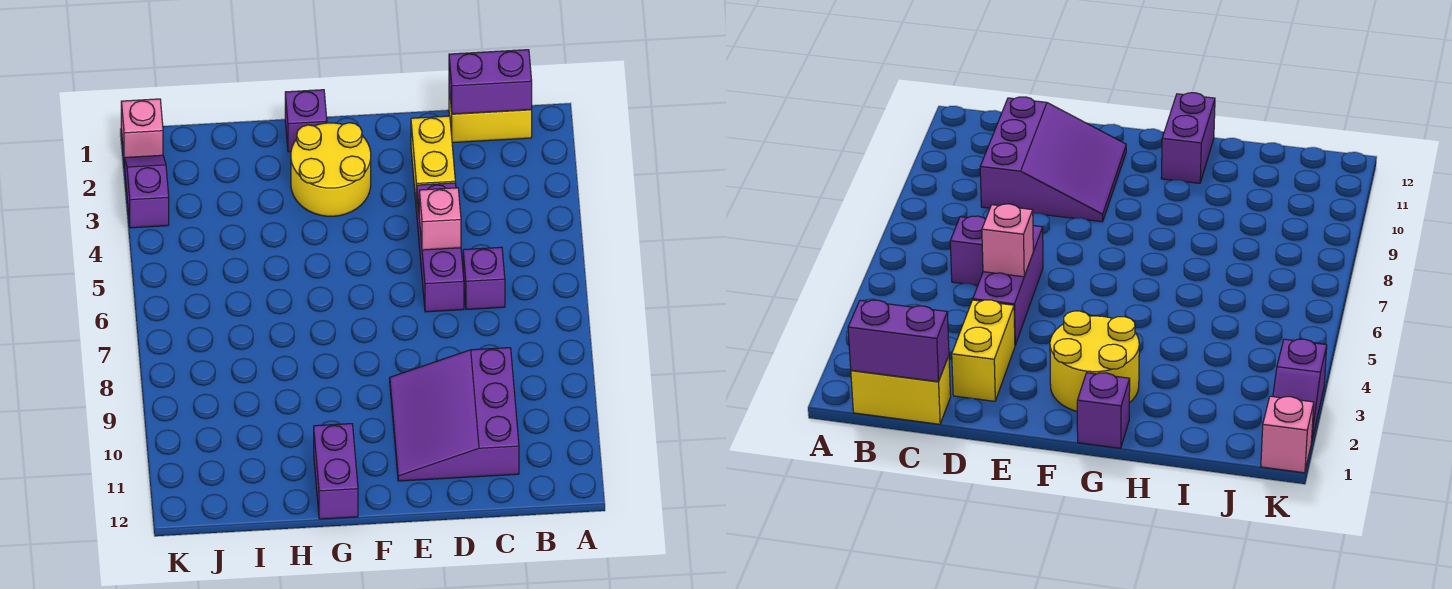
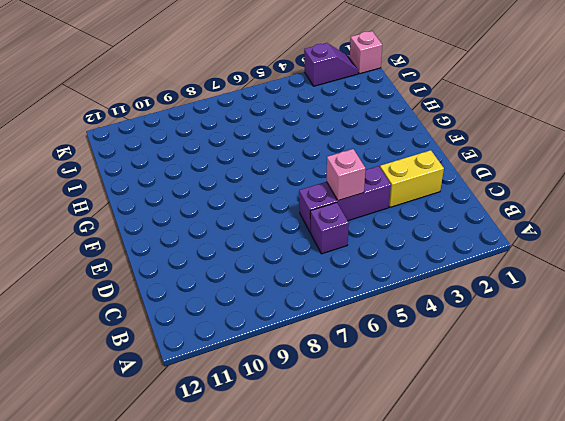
none -> yellow brick B1:C1 level 1
none -> purple slope C9:E11 level 1 top C
none -> yellow round brick F2:G3 level 1

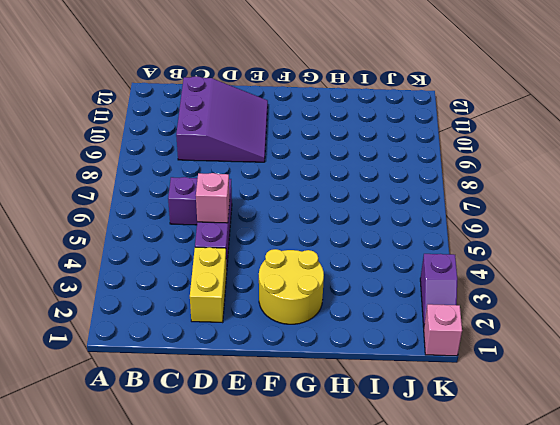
none -> yellow brick B1:C1 level 1
none -> purple brick G1 level 1
none -> purple brick G11:G12 level 1

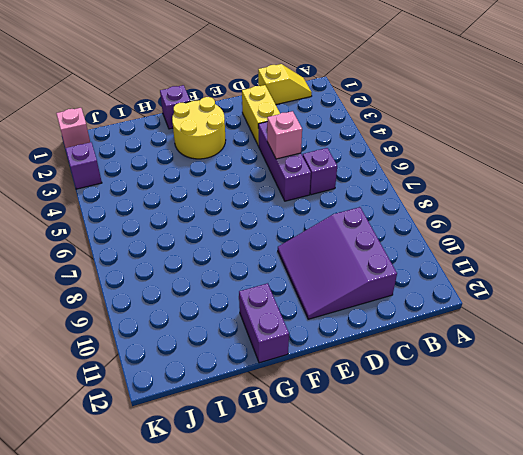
yellow slope B1:C1 level 1 top C -> yellow brick B1:C1 level 1
none -> purple brick B1:C1 level 2

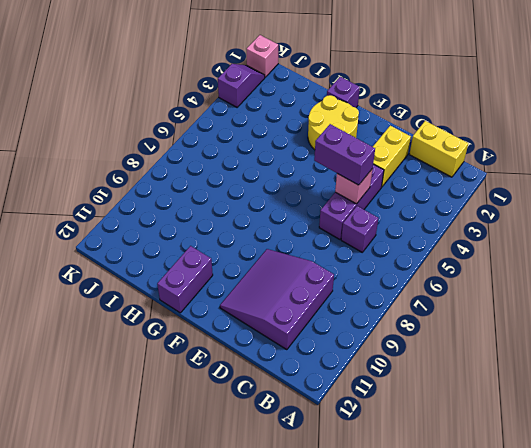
purple brick D5:E5 level 3 -> purple brick B1:C1 level 2

